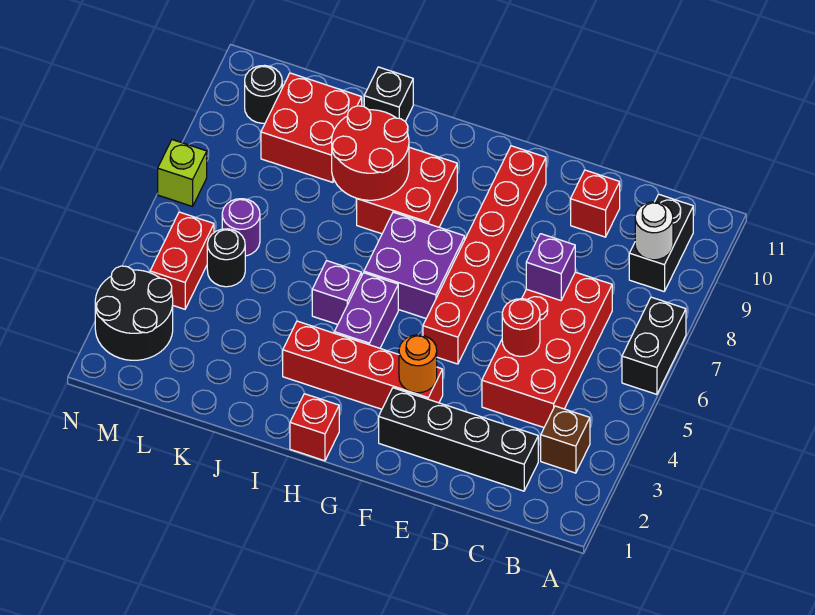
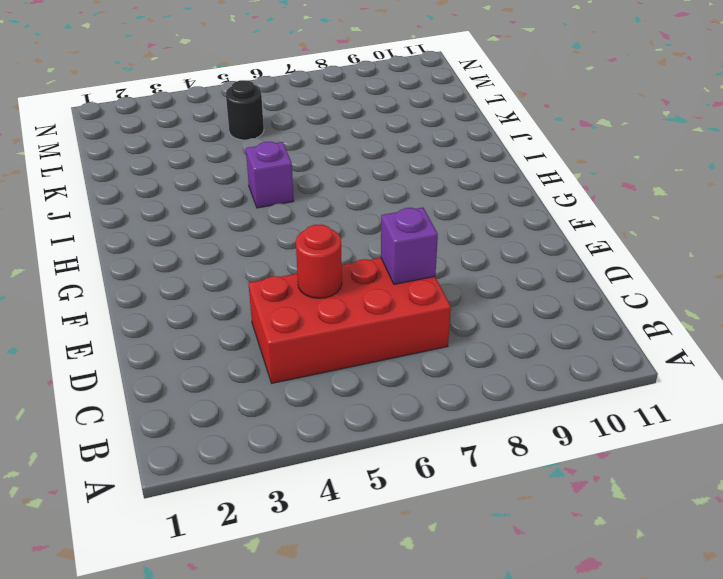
none -> black brick A6:A7 level 1
none -> brown brick B3 level 1
none -> black brick B9:B10 level 1

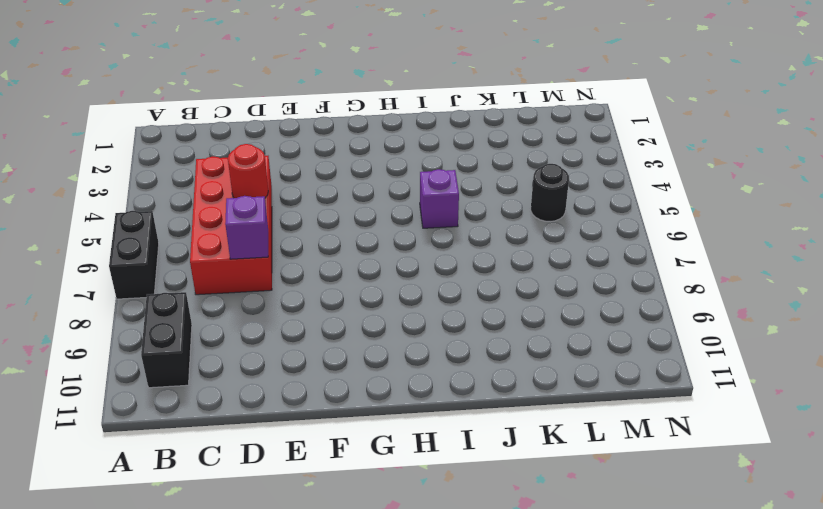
none -> brown brick B3 level 1
none -> black brick C2:F2 level 1
none -> red brick D10 level 1

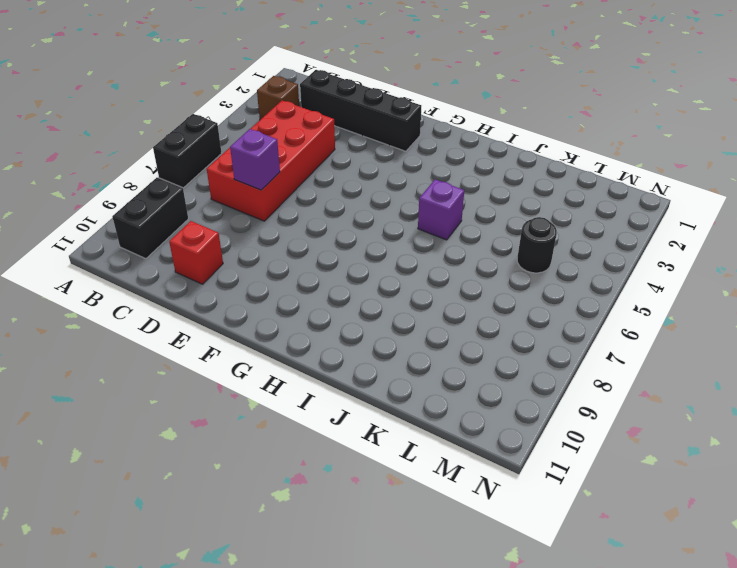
none -> red brick F3:I3 level 1
none -> red brick F5:F10 level 1
none -> purple brick G6:H7 level 1

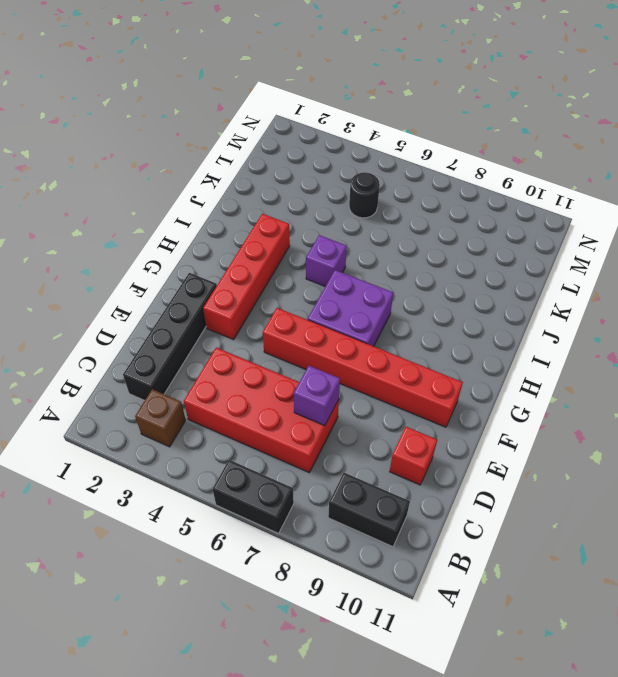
none -> red brick H1 level 1
none -> purple brick H4:H5 level 1
none -> red brick H8:I9 level 1

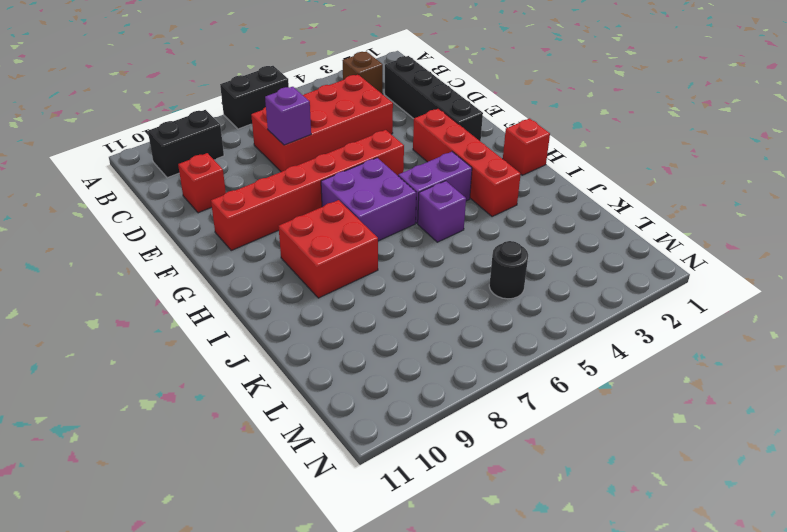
none -> black brick J11 level 1
none -> red brick K9:L10 level 1
none -> purple round brick L6 level 1

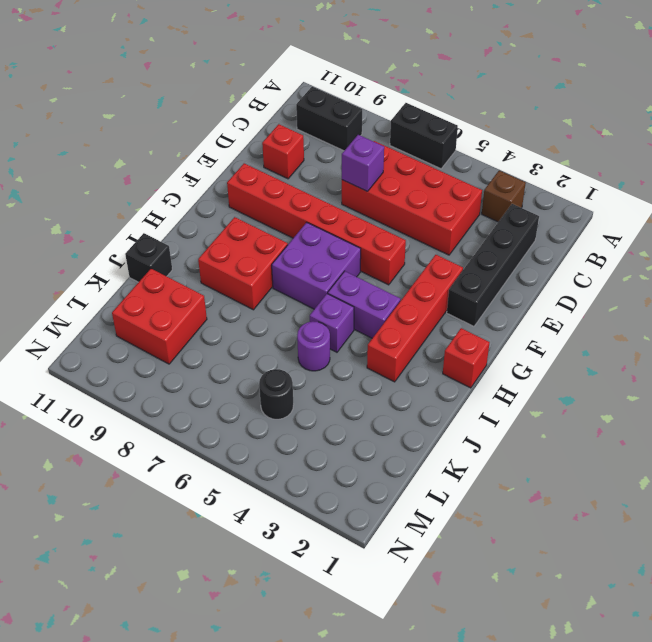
purple round brick J5 level 1 -> purple round brick L6 level 1
none -> black round brick M2:N3 level 1
none -> red brick M4:M5 level 1
none -> black round brick M10 level 1

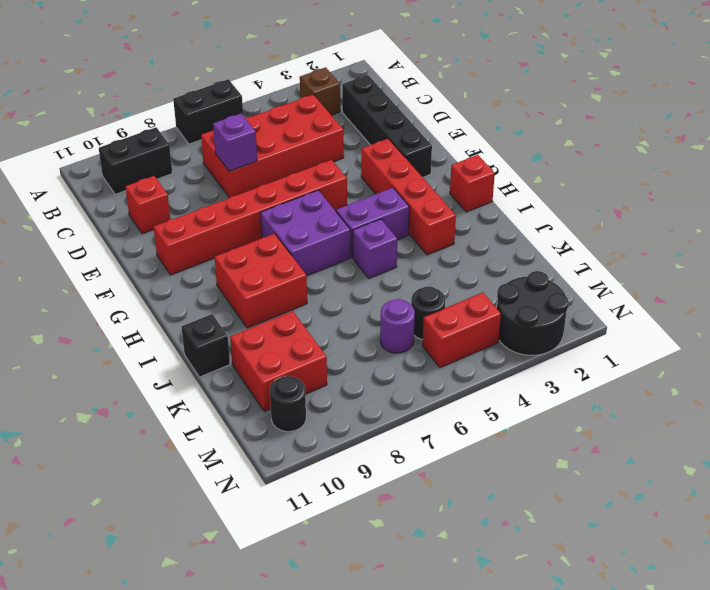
none -> lime brick N7 level 1
none -> white round brick B9 level 2
none -> red round brick D5 level 2

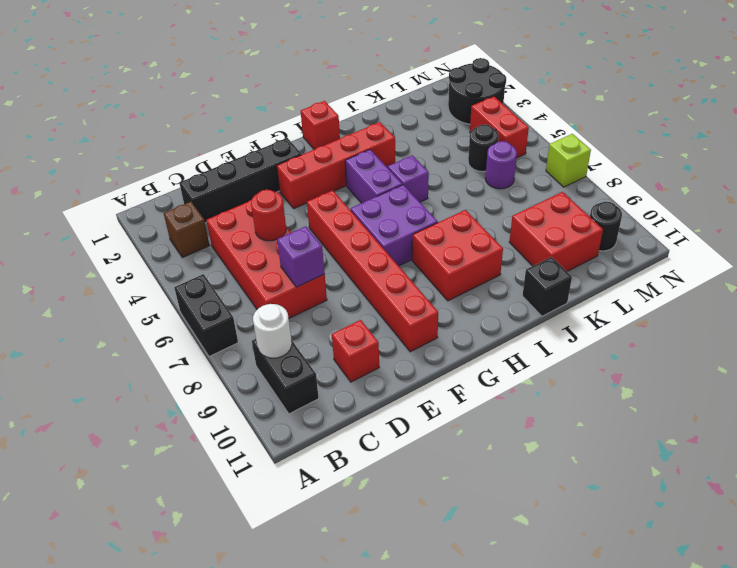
none -> orange round brick F3 level 2
none -> red round brick I8:J9 level 2

